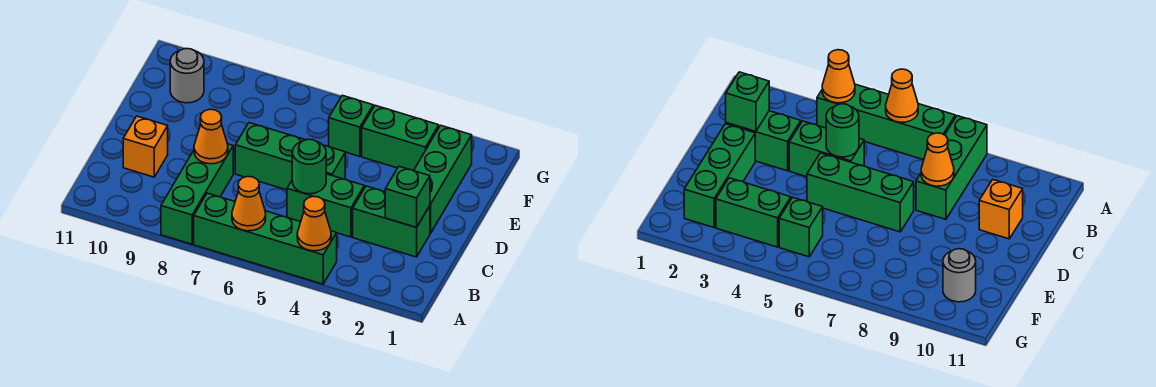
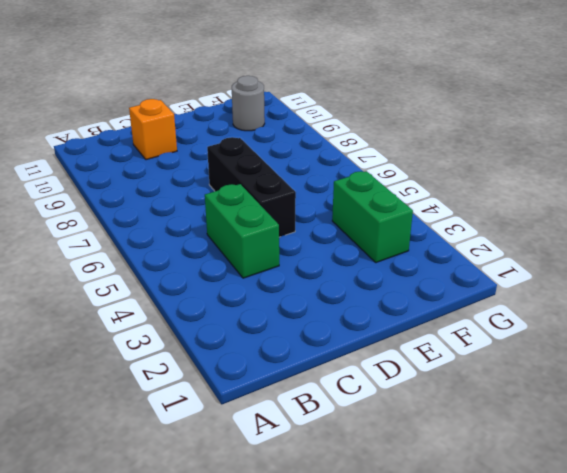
black brick D5:D7 level 1 -> green brick D5:D7 level 1
none -> green brick A4:A7 level 1
none -> green brick A8:C8 level 1
none -> green brick C2:C3 level 1

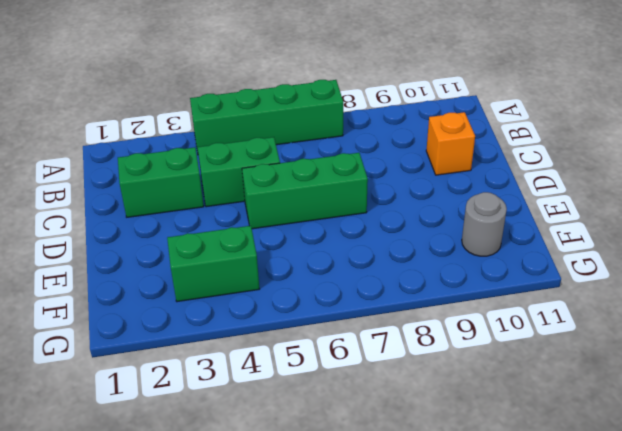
none -> green brick A8:C8 level 1
none -> green brick D2:F2 level 1
none -> green brick F5 level 1

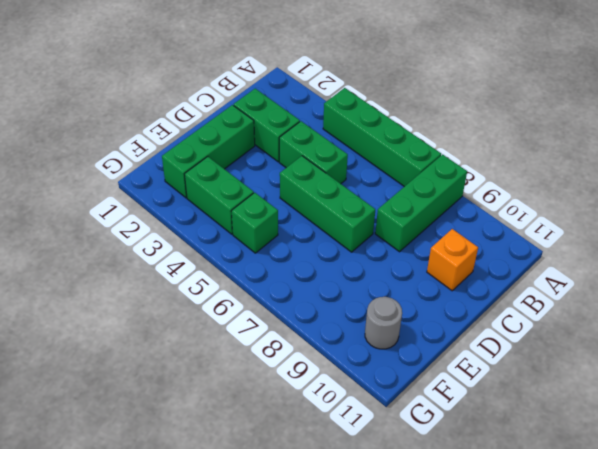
none -> orange cone A4 level 2
none -> orange cone A6 level 2
none -> green brick C2 level 2

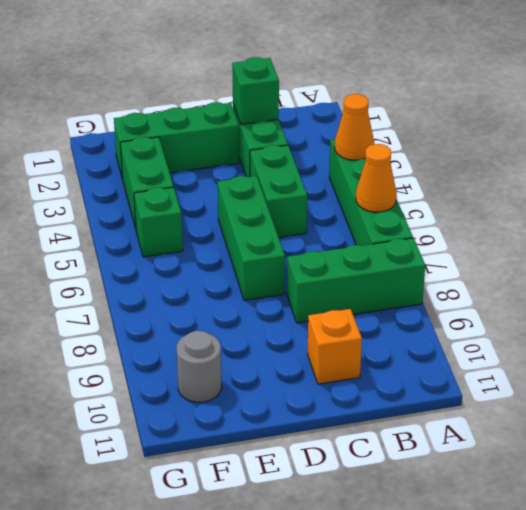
none -> green round brick C5 level 2
none -> orange cone C8 level 2

